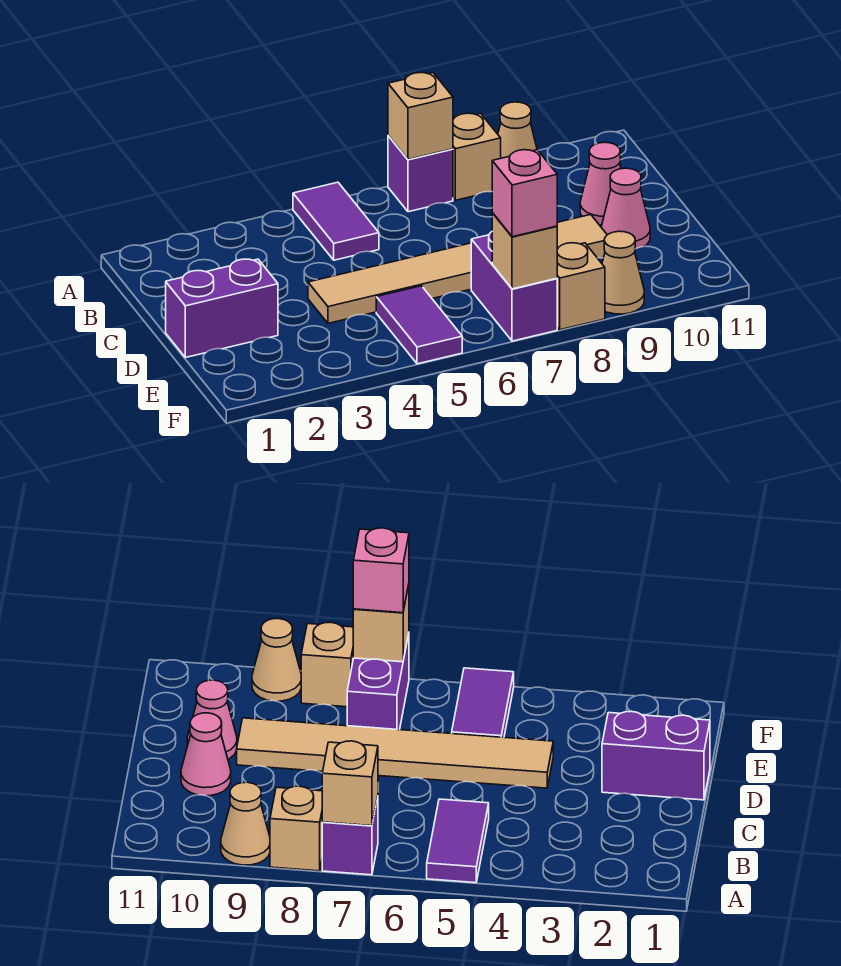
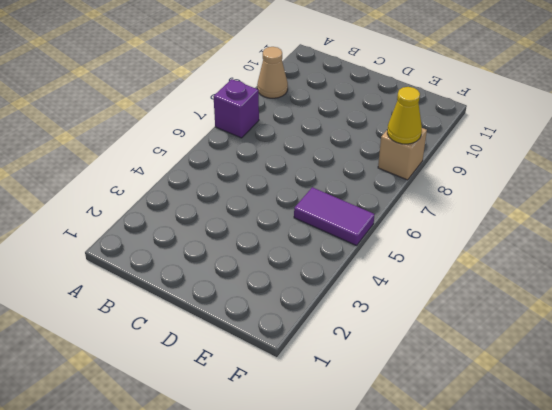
yellow cone F8 level 2 -> none
none -> purple tile A5:B5 level 1
none -> tan brick A8 level 1
none -> pink cone C10 level 1

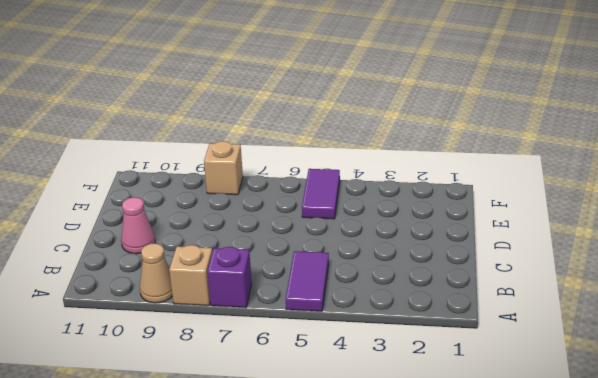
none -> purple brick D1:D2 level 1
none -> tan tile D4:D9 level 1
none -> pink cone D10 level 1

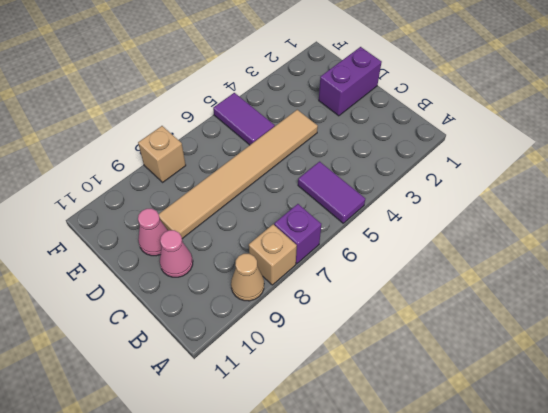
none -> purple brick E7:F7 level 1
none -> tan cone F9 level 1
none -> tan brick A7 level 2

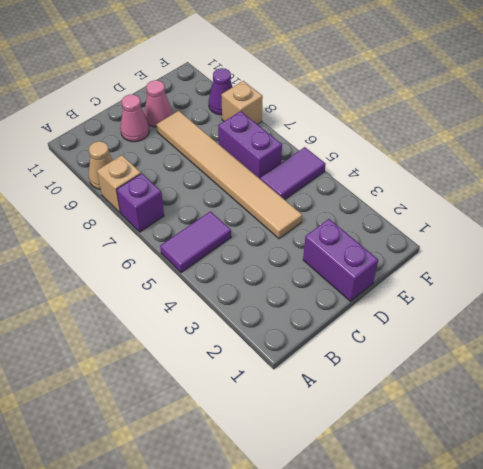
purple brick E6:E7 level 1 -> purple brick E7:F7 level 1
purple cone F9 level 1 -> tan cone F9 level 1
none -> tan brick A7 level 2
none -> tan brick F7 level 2
none -> pink brick F7 level 3

